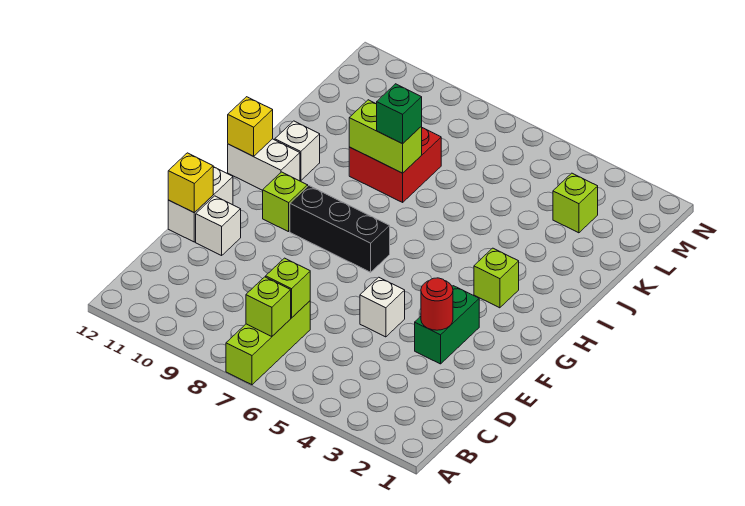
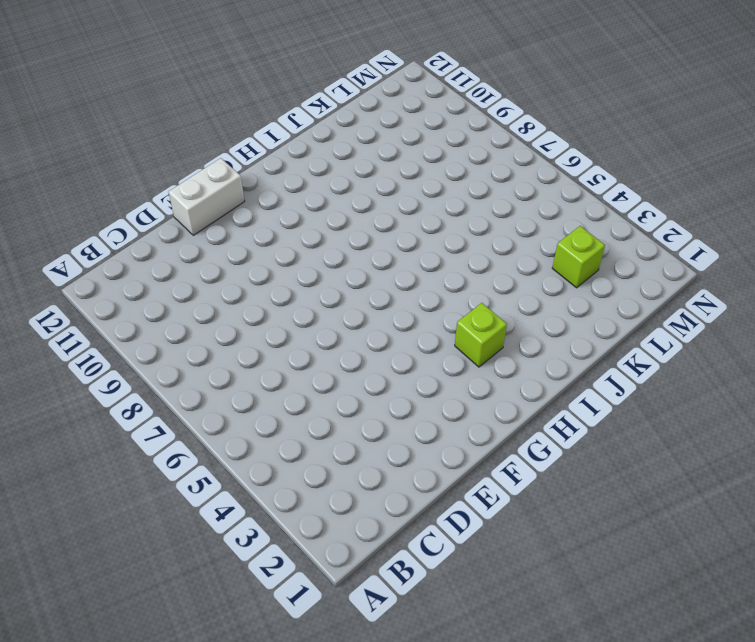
none -> lime brick A7:C7 level 1
none -> green brick E3:F3 level 1
none -> white brick E5 level 1

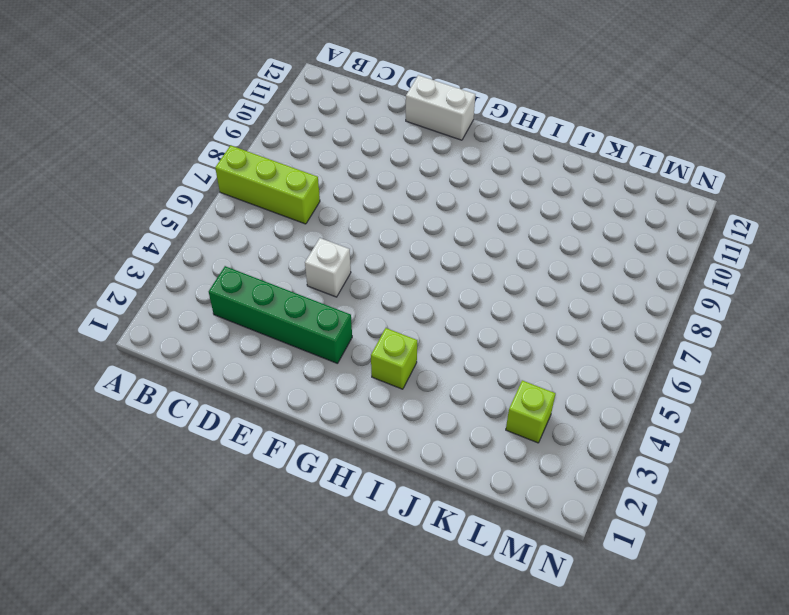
green brick C3:F3 level 1 -> green brick E3:F3 level 1
none -> white brick E11 level 1
none -> black brick G7:G9 level 1
none -> lime brick G10 level 1

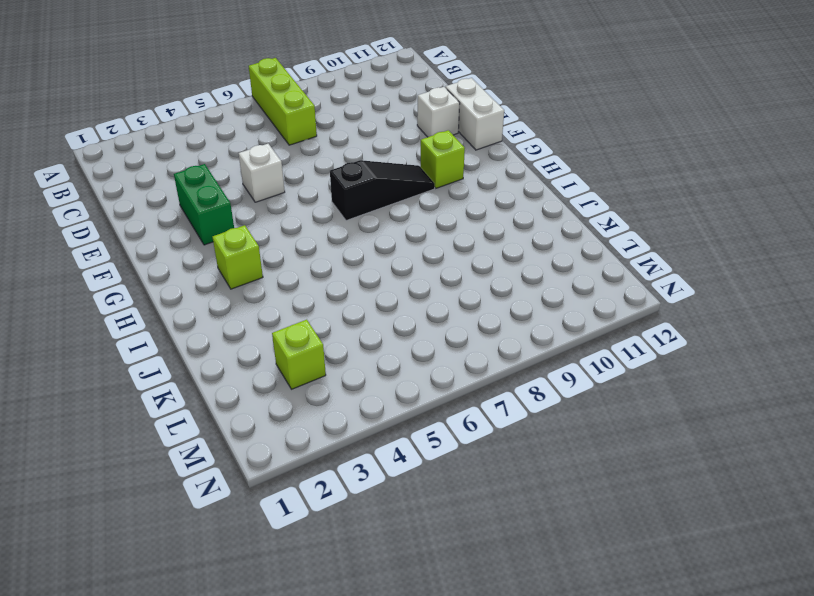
black slope G7:G9 level 1 top 7 -> black brick G7:G9 level 1
none -> white brick H11:H12 level 1
none -> white brick I11 level 1
none -> red brick J8:K9 level 1

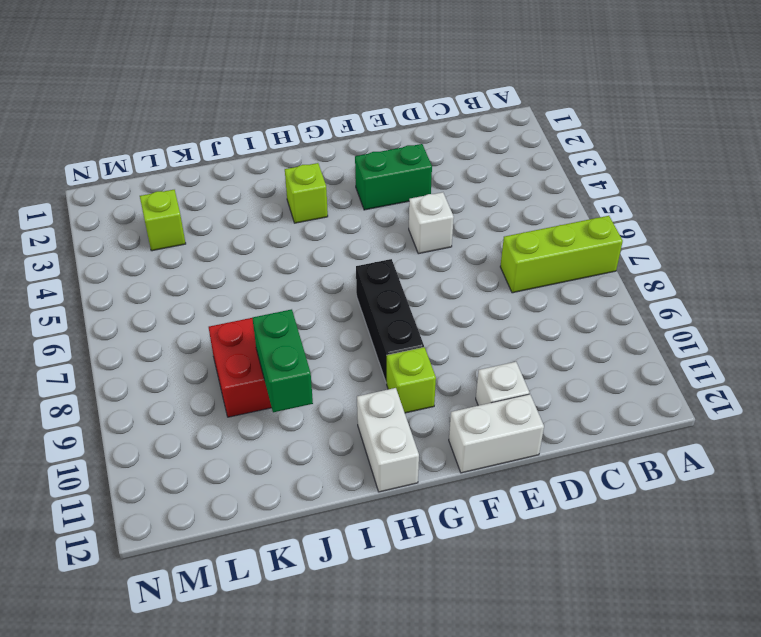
green brick J9:J10 level 2 -> lime brick J8:J9 level 2
none -> white brick I11 level 1
none -> lime brick B7 level 2
none -> lime brick C7 level 2

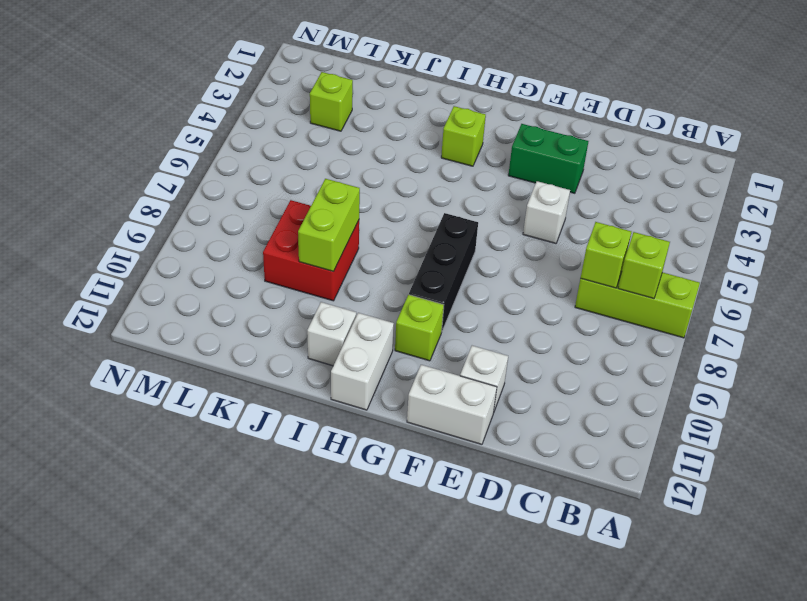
none -> red round brick E3 level 2
none -> yellow brick E12 level 2
none -> yellow brick H12 level 2

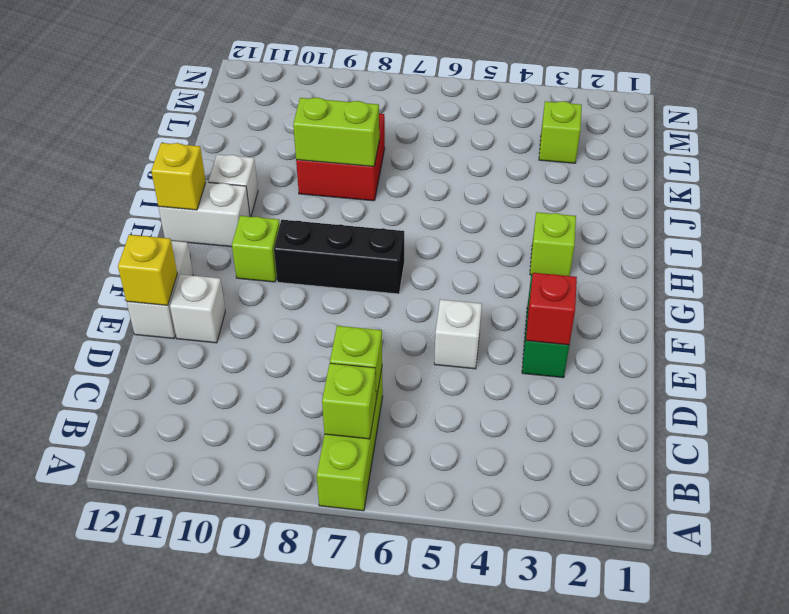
red brick E3 level 2 -> red round brick E3 level 2
none -> green brick J8 level 3

